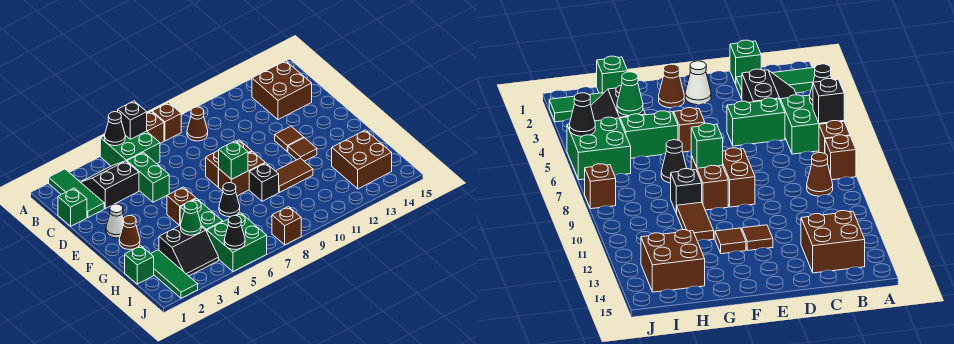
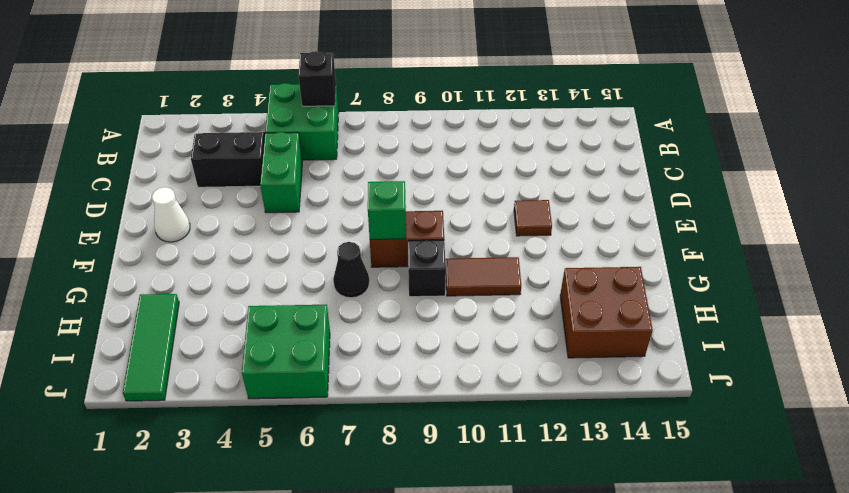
none -> green tile A2:C2 level 1
none -> brown brick A7 level 1
none -> brown brick A8 level 1
none -> brown cone B9 level 1

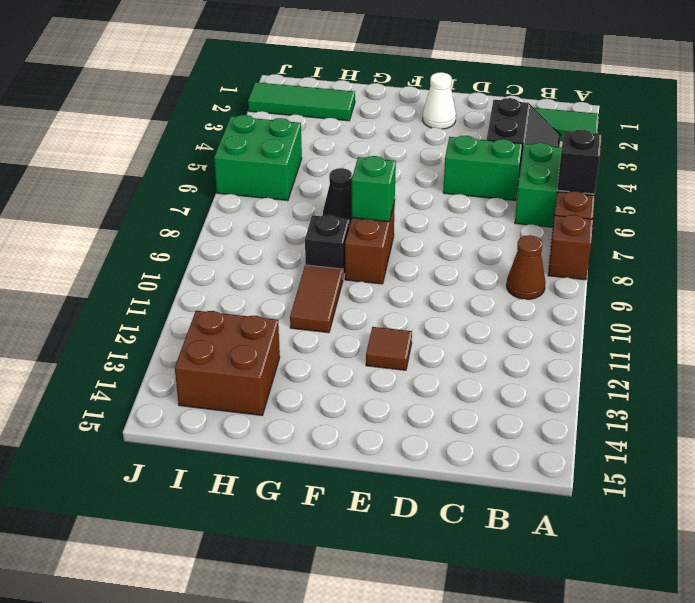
none -> brown brick B13:C14 level 1
none -> green brick C1 level 1
none -> brown brick E8:E9 level 1
none -> brown cone F2 level 1

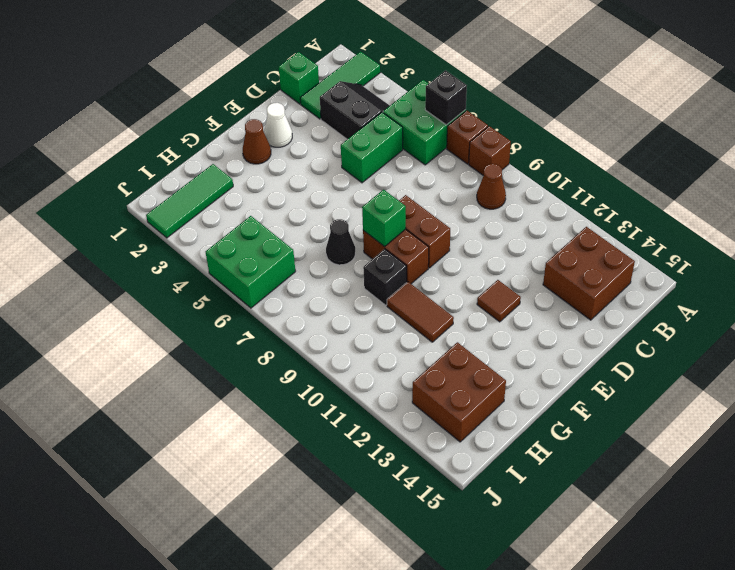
none -> brown brick F5 level 1
none -> brown tile F12 level 1
none -> green brick G5:H5 level 1
none -> green brick H1 level 1

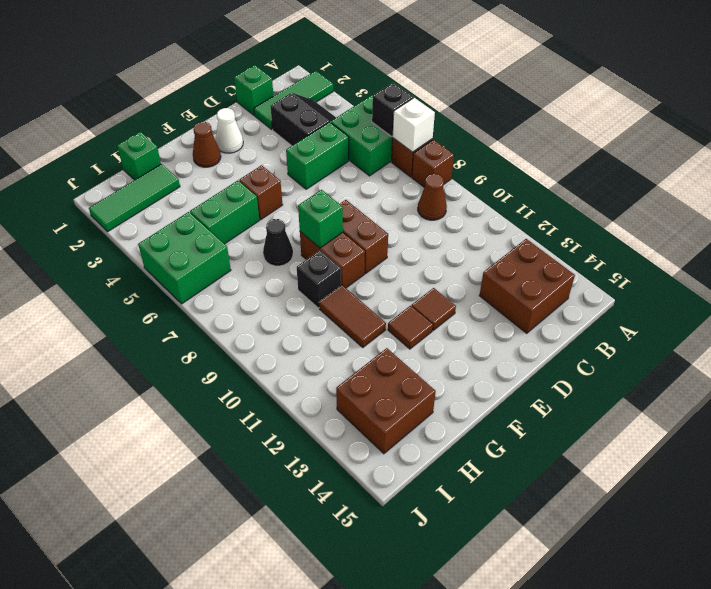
white brick A7 level 2 -> none
none -> black slope H3:I4 level 1 top H
none -> brown brick J8 level 1
none -> black cone A5 level 2
none -> green cone H4 level 2

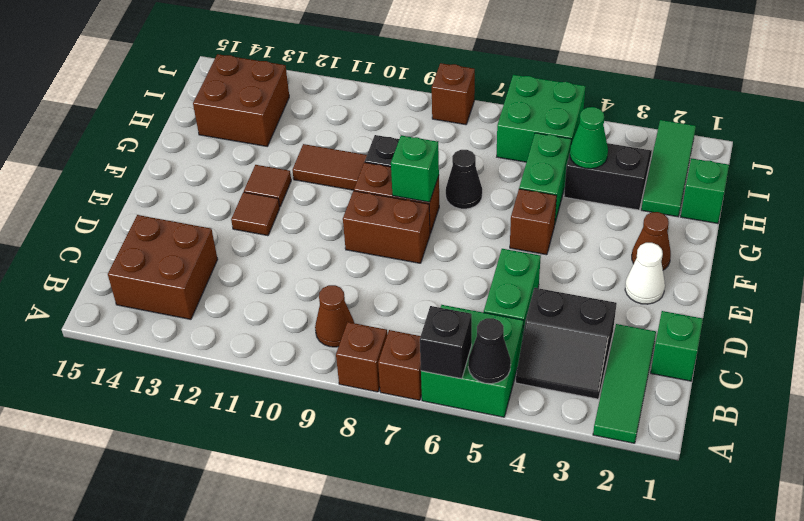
none -> black cone J5 level 2

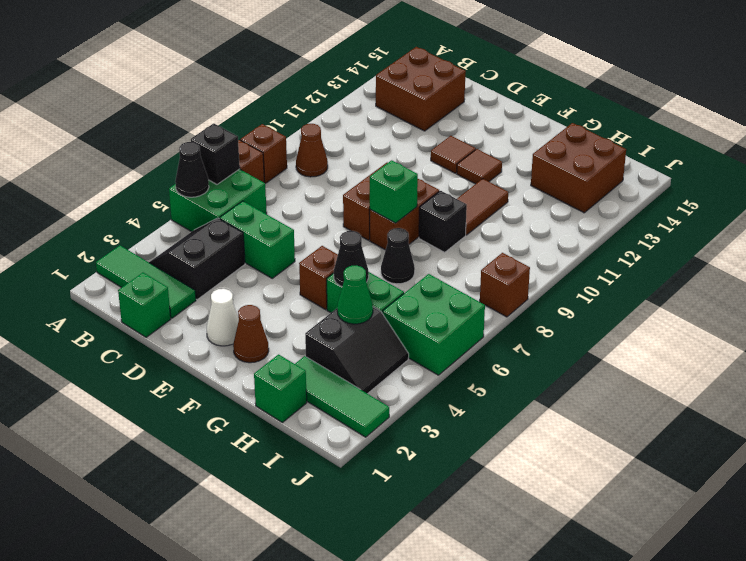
black cone G5 level 2 -> black cone J5 level 2

